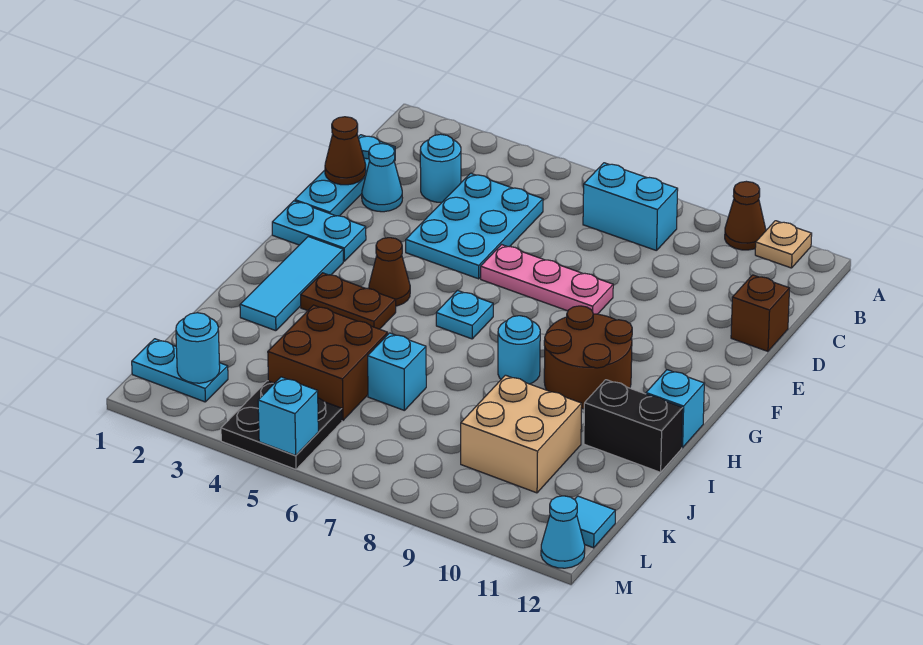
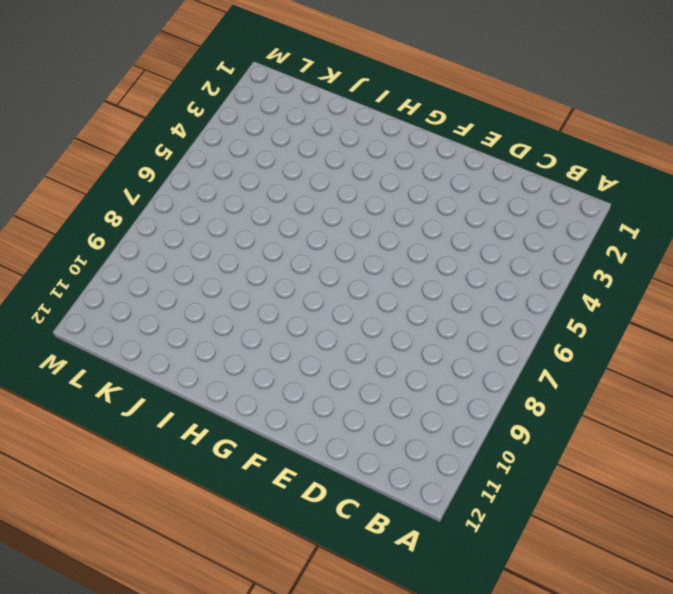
none -> brown cone A10 level 1
none -> tan plate A11 level 1
none -> cyan brick B7:B8 level 1

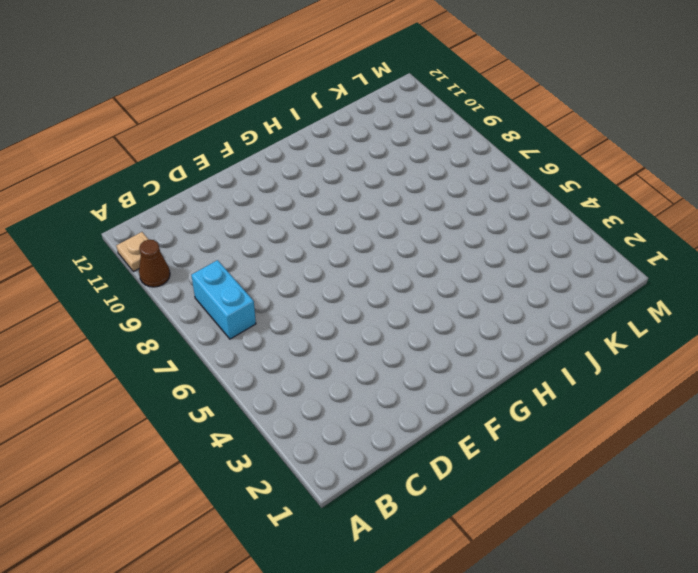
none -> cyan plate C1:E1 level 1
none -> cyan round brick C3 level 1
none -> cyan plate C4:E5 level 1

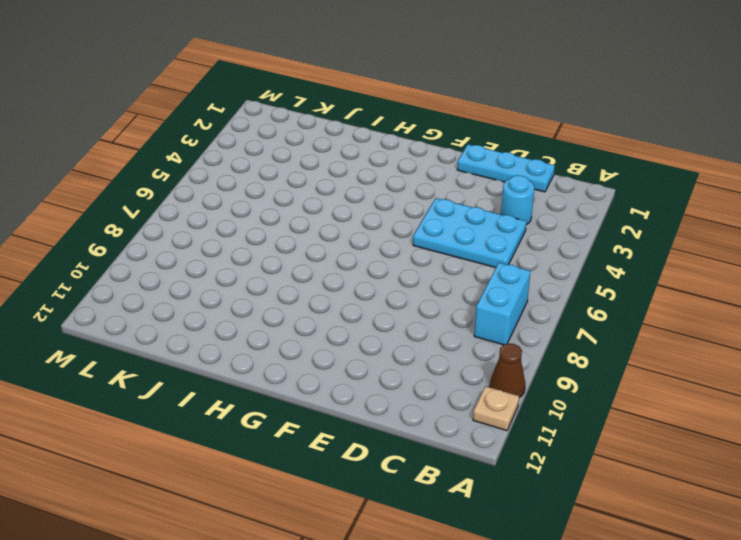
none -> cyan cone D2 level 1
none -> brown brick D12 level 1
none -> pink plate E6:E8 level 1

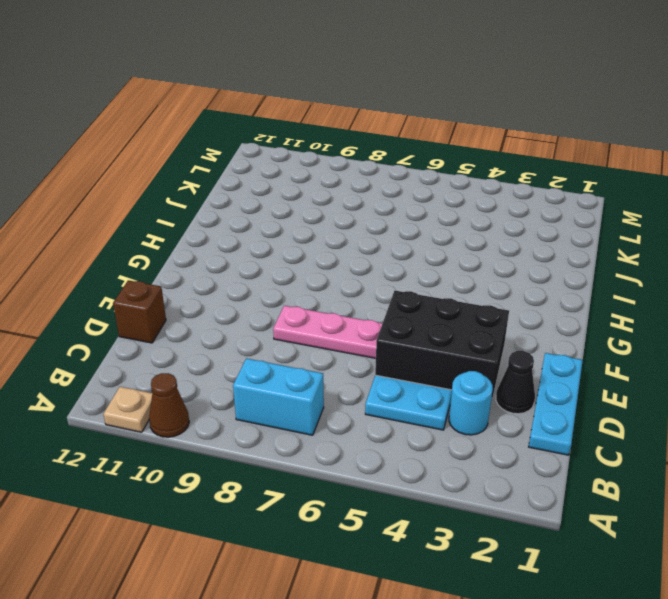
black cone D2 level 1 -> cyan cone D2 level 1
black brick D3:E5 level 2 -> none
none -> cyan plate F1:F2 level 1
none -> cyan tile G2:I2 level 1
none -> brown cone G4 level 1

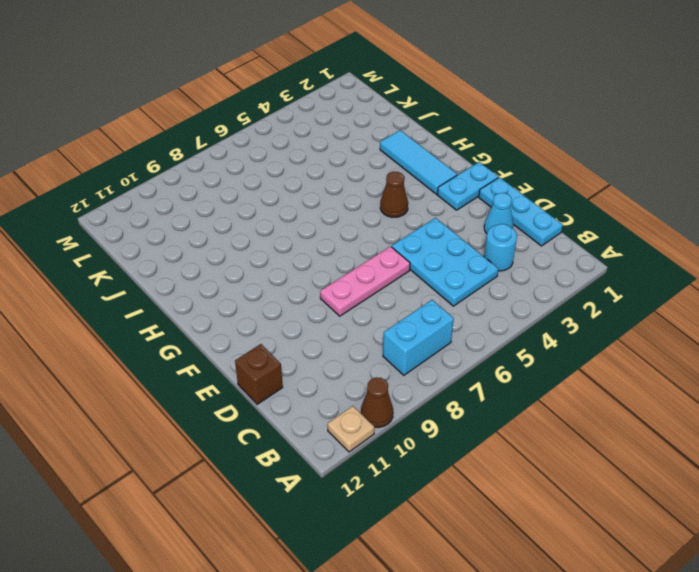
none -> cyan plate G6 level 1
none -> brown round brick G9:H10 level 1
none -> brown plate H3:H4 level 1

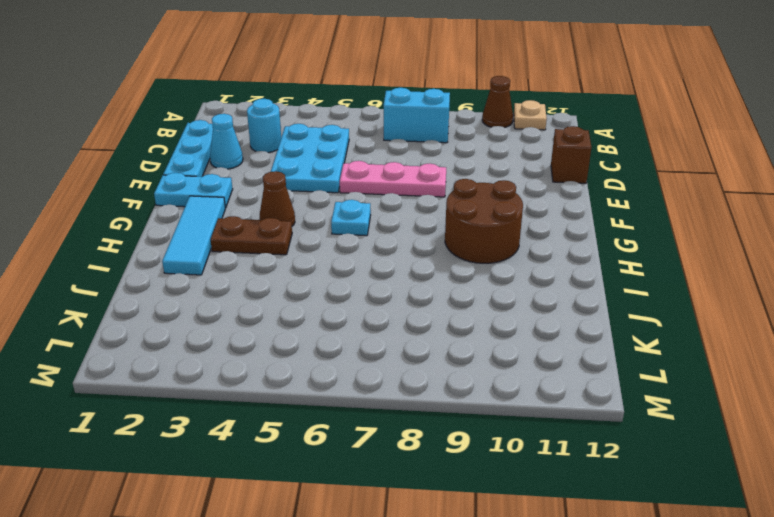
none -> cyan round brick H8 level 1
none -> cyan brick H12 level 1
none -> black brick I11:I12 level 1

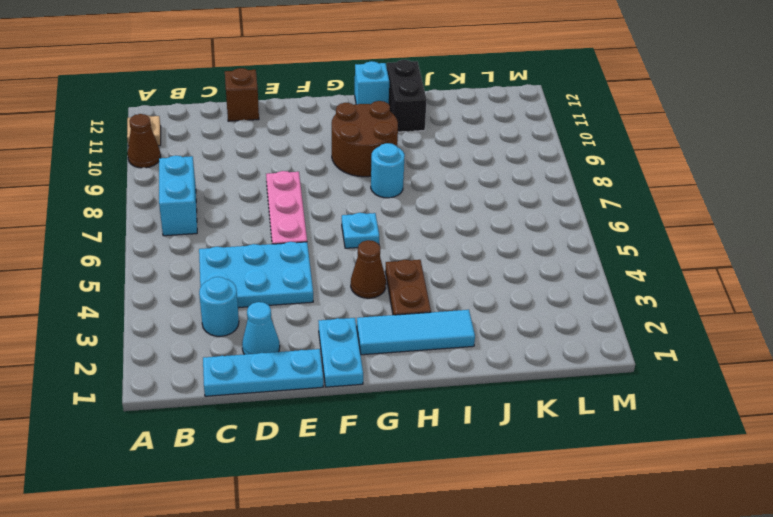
none -> brown brick J4:K5 level 1
none -> cyan brick J6 level 1
none -> tan brick J9:K10 level 1

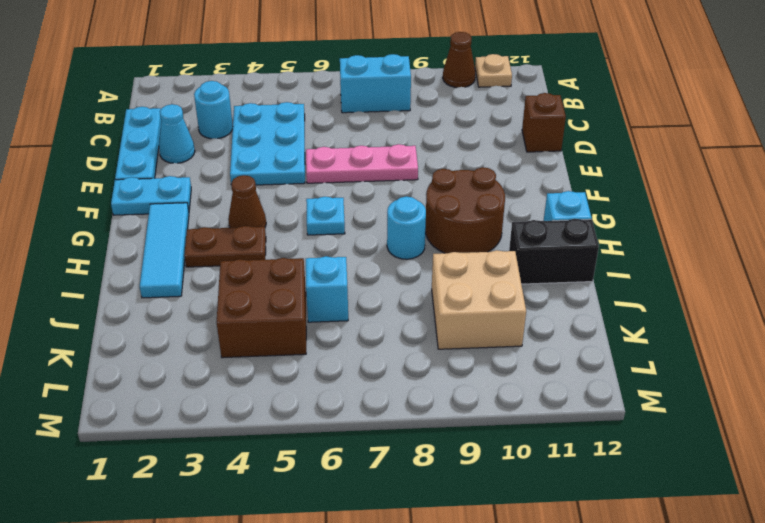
none -> cyan plate L1:L2 level 1
none -> black plate L4:M5 level 1
none -> cyan tile L12 level 1

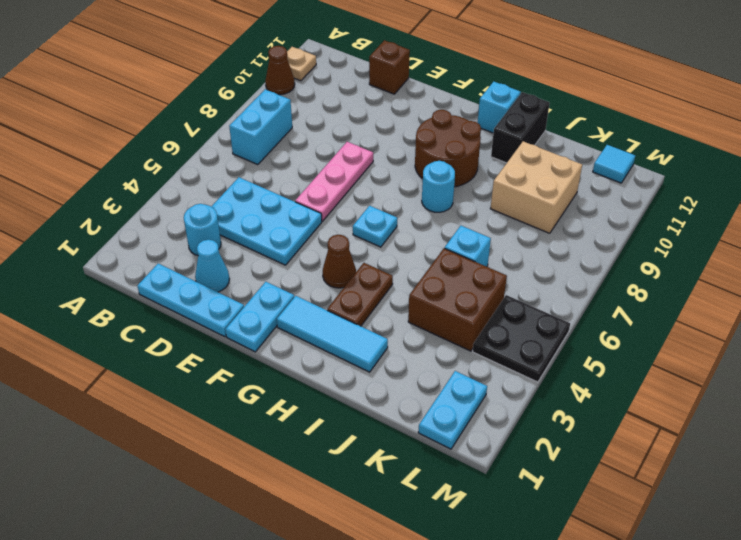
none -> cyan cone M12 level 1
none -> brown cone D1 level 2
none -> cyan round brick L2 level 2

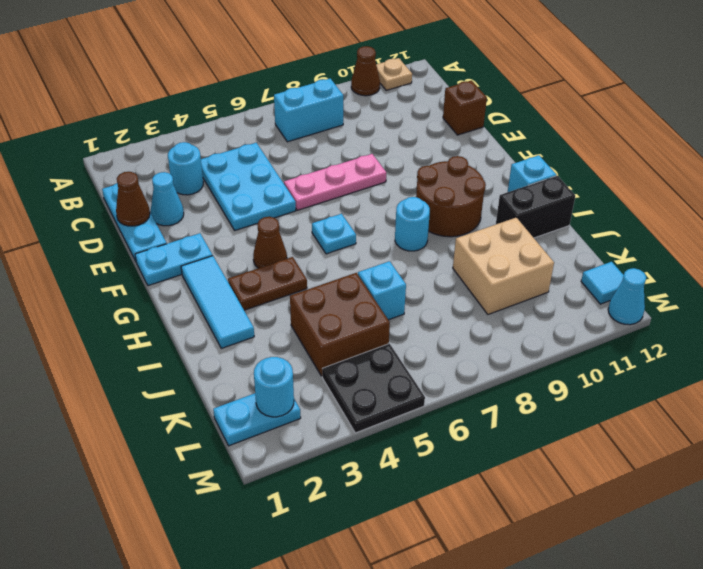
none -> cyan brick M5 level 2

